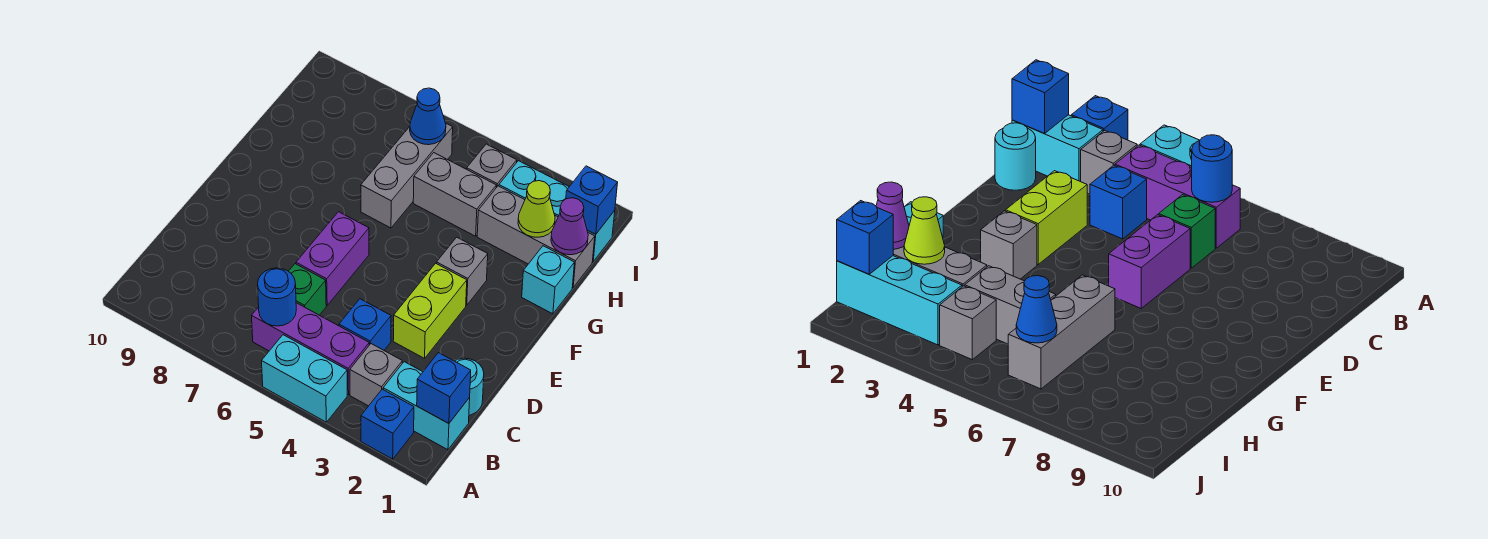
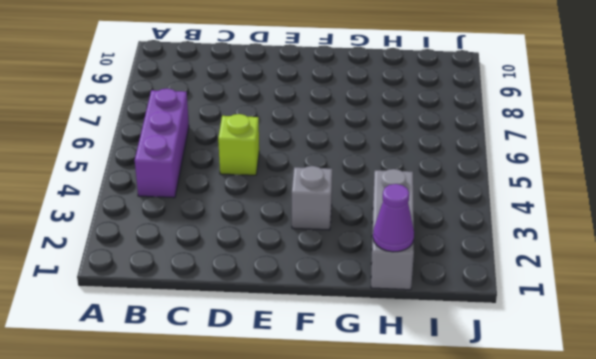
lime brick D5 level 1 -> none
none -> blue brick A2 level 1
none -> cyan brick A4:A5 level 1
none -> cyan brick B1:B2 level 1

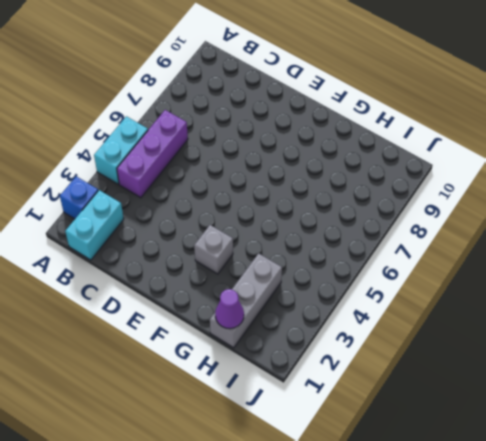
none -> grey brick B3 level 1
none -> cyan round brick C1 level 1
none -> blue brick C4 level 1

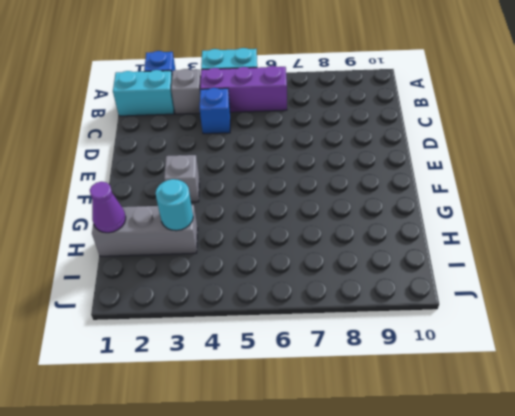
cyan round brick H3 level 2 -> cyan round brick C1 level 1
none -> green brick C6 level 1
none -> lime brick D3:E3 level 1
none -> purple brick D6:E6 level 1

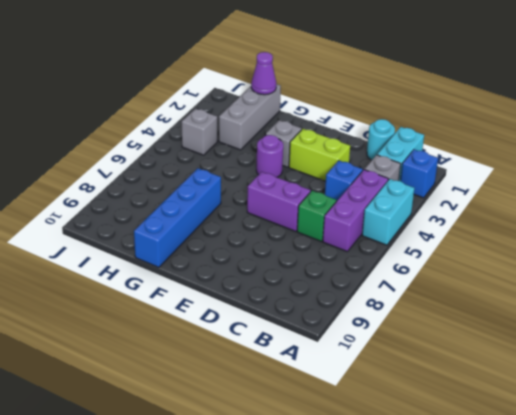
purple round brick F4 level 1 -> none
blue brick G7:G10 level 1 -> none
none -> cyan brick G1 level 1
none -> grey brick G6:I6 level 1
none -> grey brick H4:H5 level 1

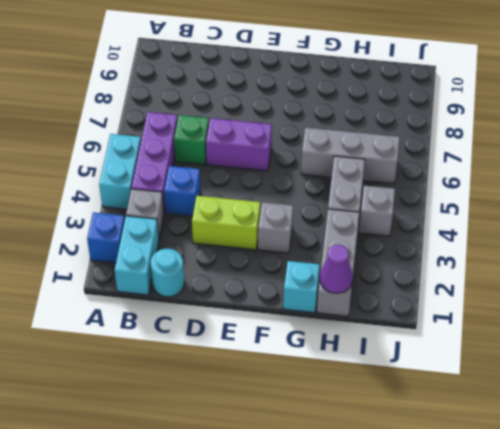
none -> cyan brick I1:I3 level 1
none -> blue brick B1 level 2
none -> blue round brick B6 level 2

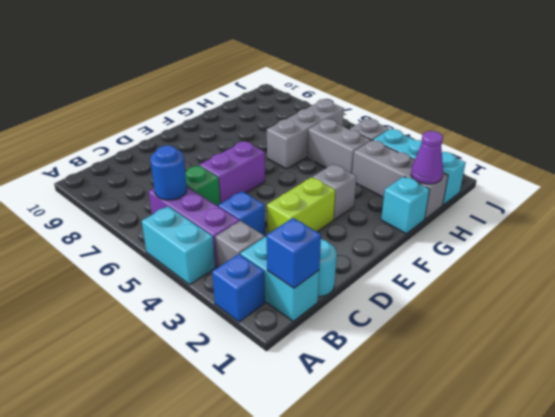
none -> lime cone H2 level 2
none -> blue brick I1 level 2
none -> blue cone I6 level 2

